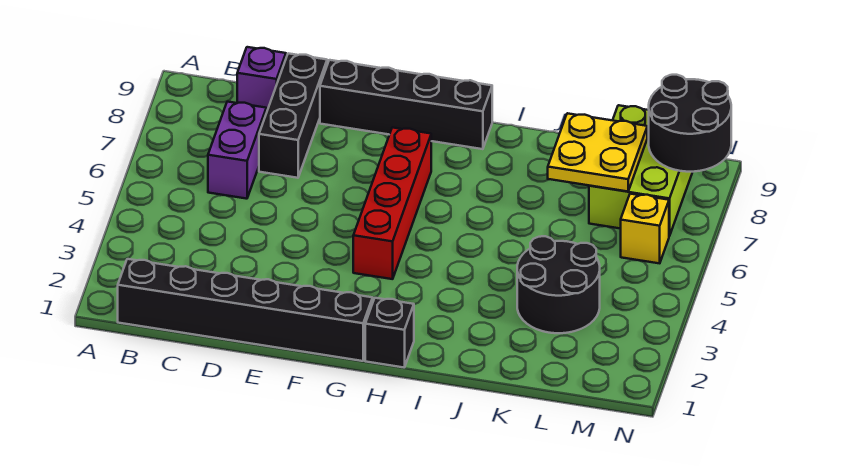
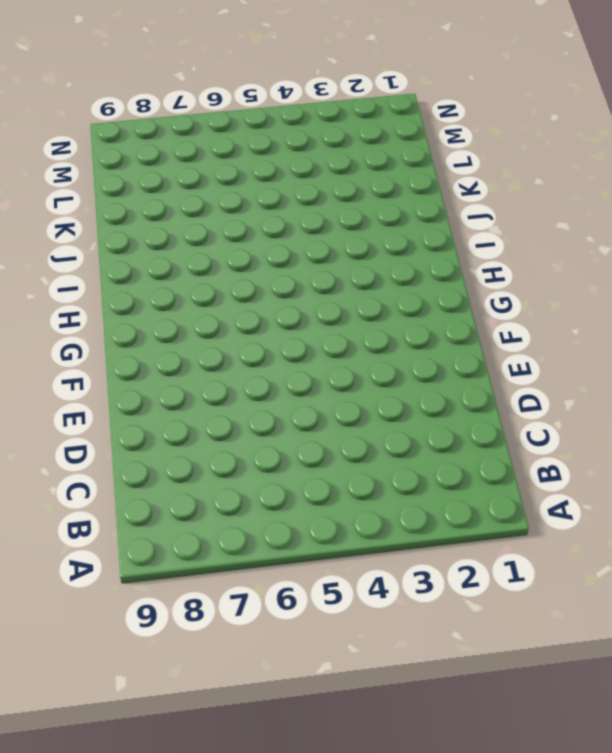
none -> black brick B1:G1 level 1
none -> purple brick C6:C7 level 1
none -> purple brick C9 level 1

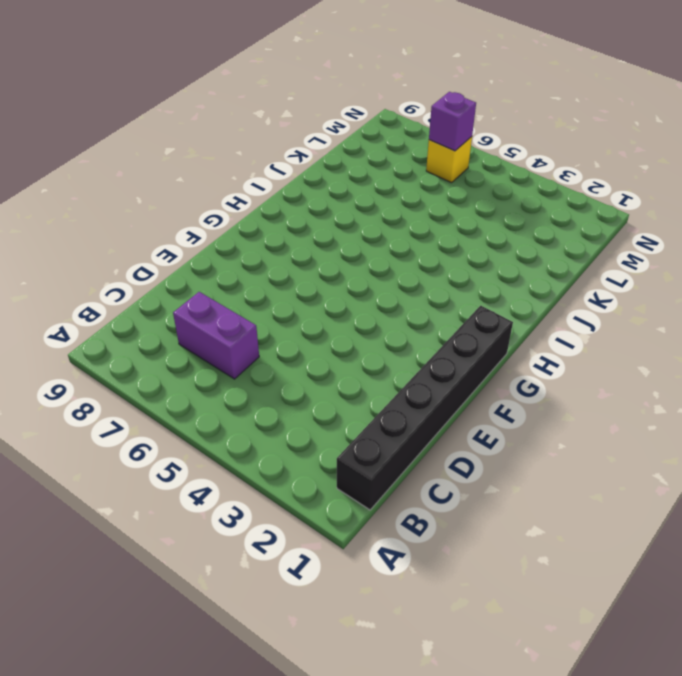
purple brick M6 level 2 -> purple brick C9 level 1
none -> black brick D7:D9 level 1
none -> black brick E9:H9 level 1
none -> red brick G4:G7 level 1

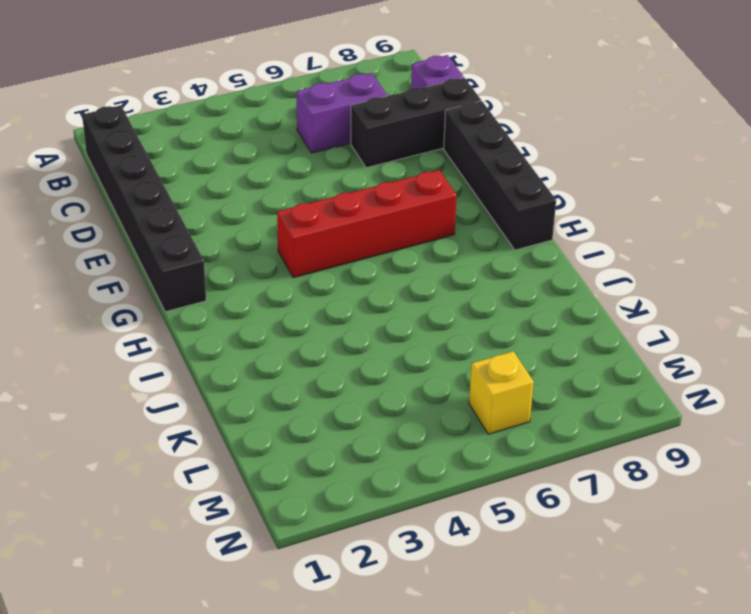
none -> black brick H1 level 1
none -> black round brick K3:L4 level 1
none -> lime brick L7:M9 level 1

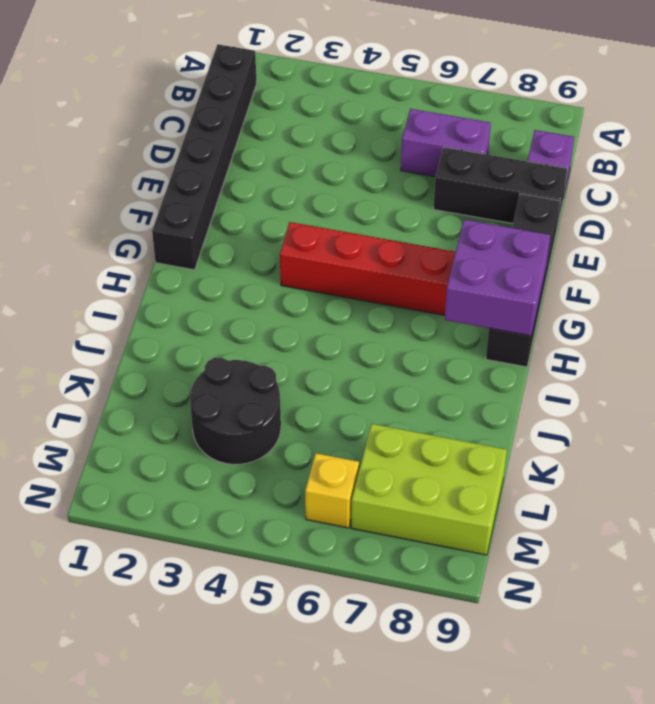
purple brick G8:H9 level 2 -> none
none -> black brick H1 level 1
none -> yellow plate K7:L8 level 2
none -> black round brick M8:N9 level 2

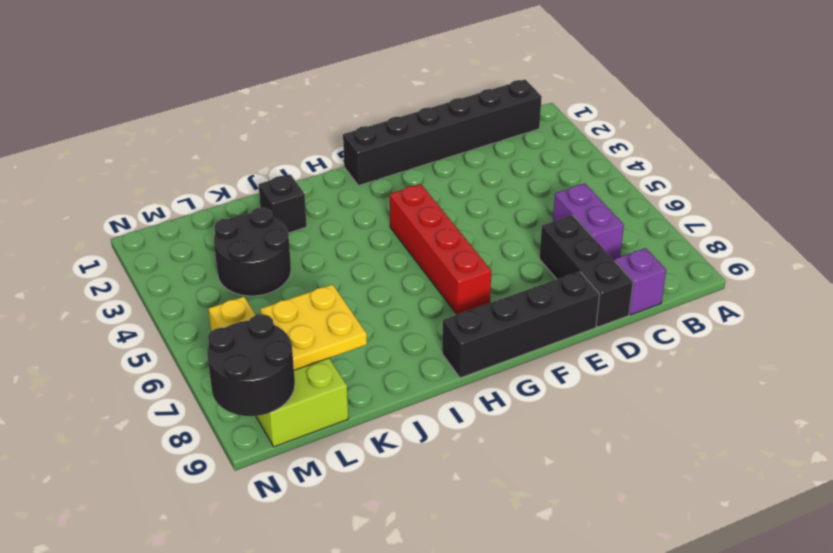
black brick J2 level 1 -> black brick H1 level 1

